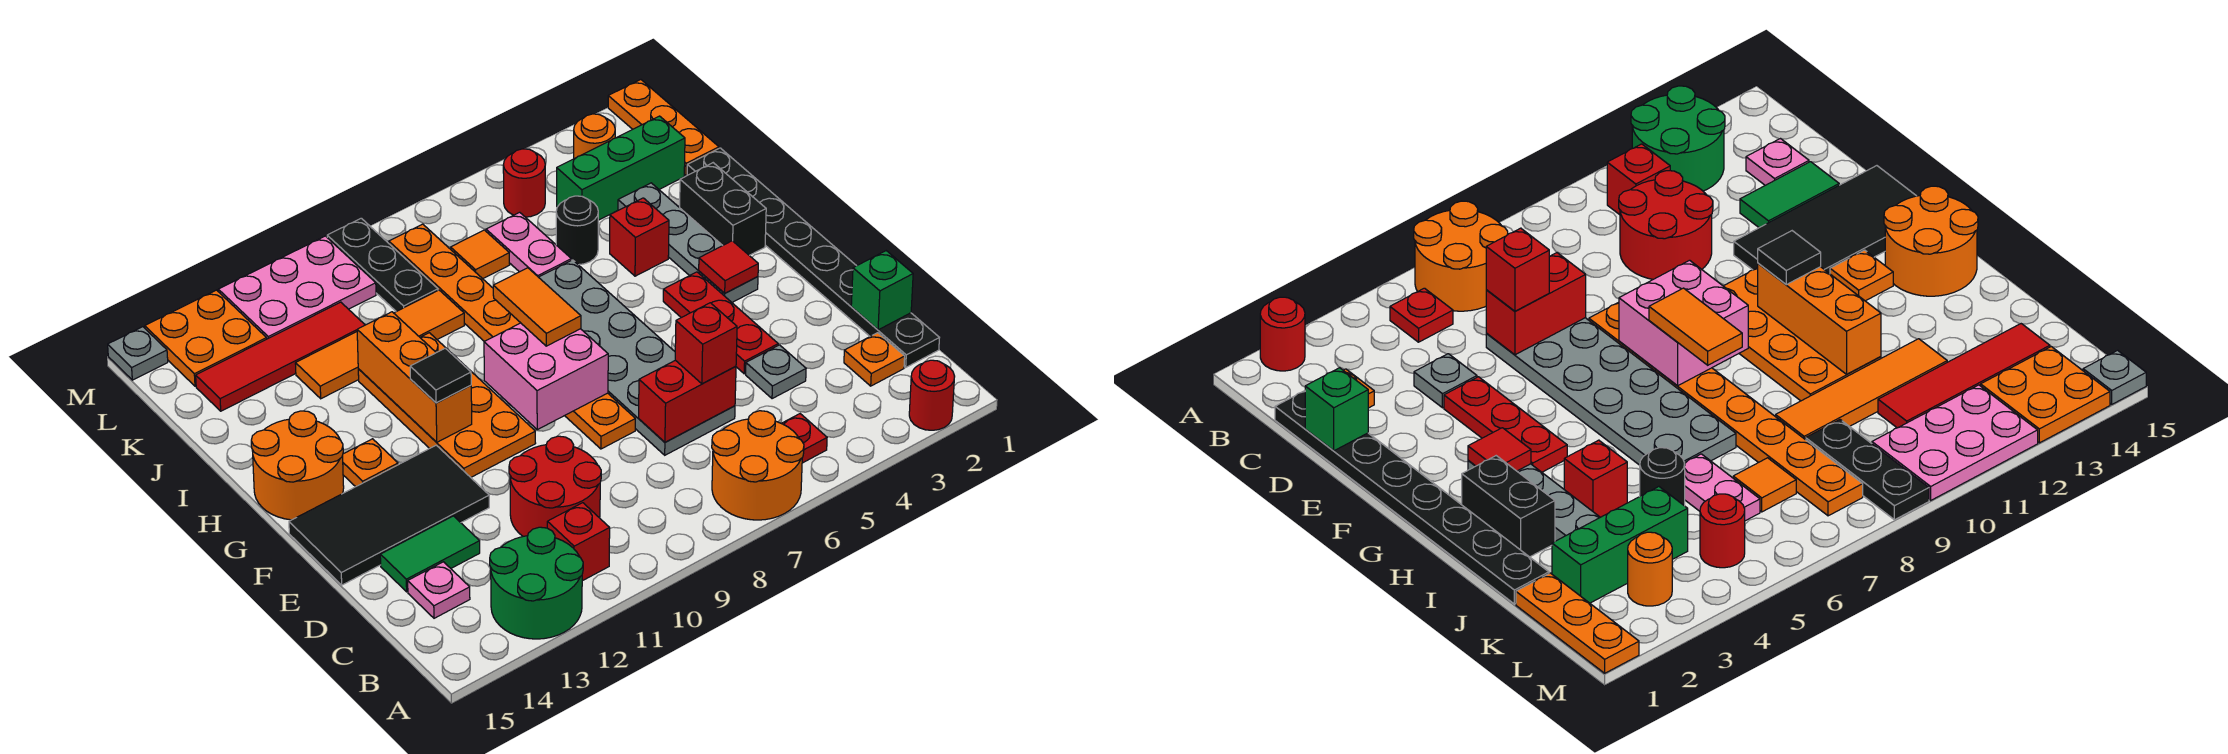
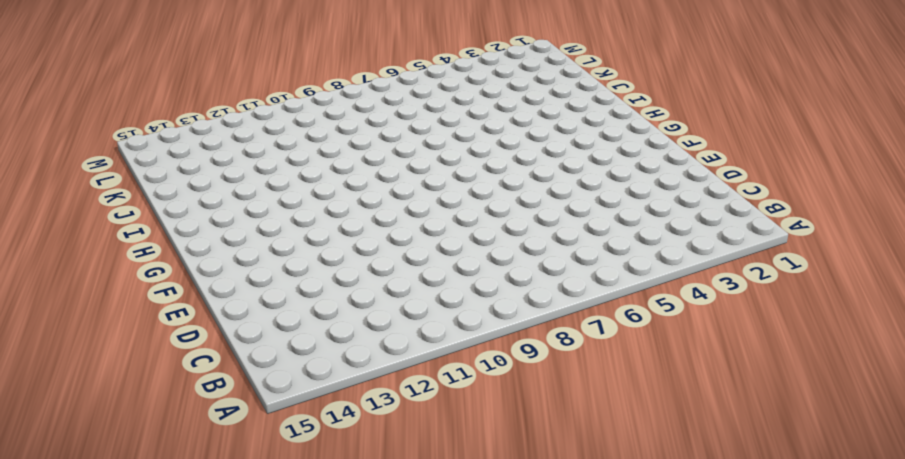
none -> red round brick A2 level 1
none -> orange round brick A6:B7 level 1
none -> green round brick A12:B13 level 1
none -> red plate B5 level 1

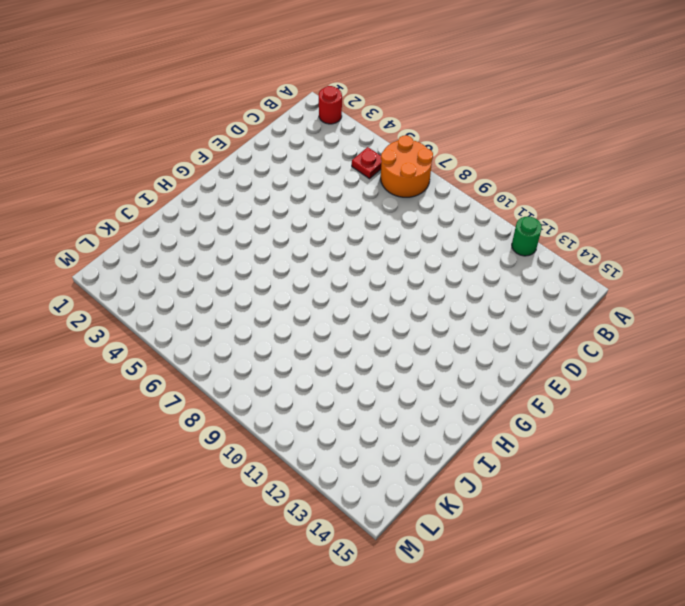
green round brick A12 level 1 -> green round brick A12:B13 level 1
none -> red brick B11 level 1
none -> black plate C1:J1 level 1
none -> orange plate C2 level 1
none -> red round brick C10:D11 level 1

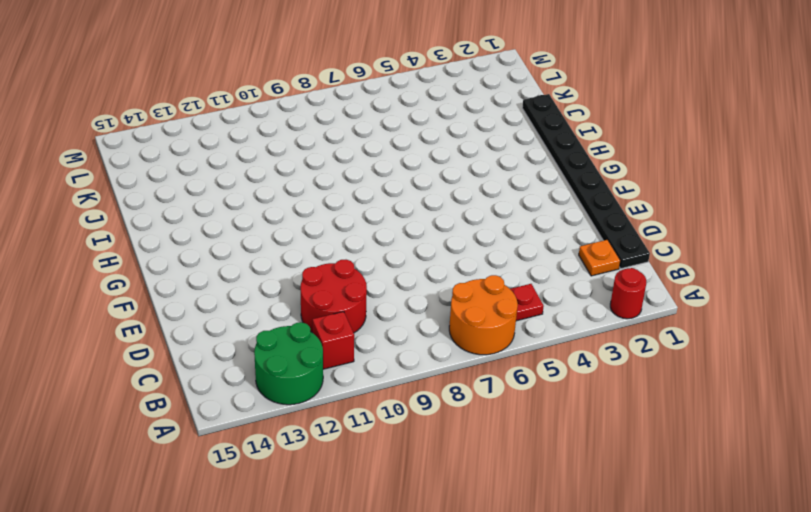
none -> pink plate C14 level 1
none -> grey plate D4 level 1
none -> grey plate D6:I7 level 1
none -> green tile D13:D14 level 1

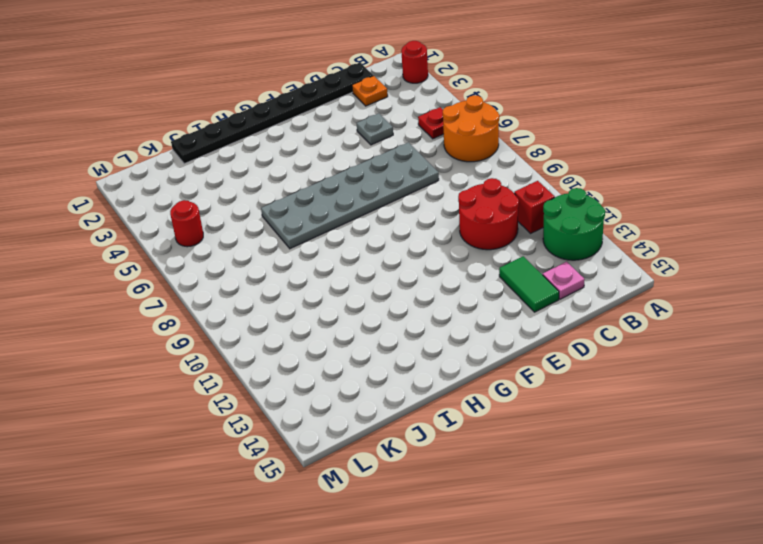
none -> red plate E4:G4 level 1
none -> orange plate E8:L8 level 1
none -> black tile E12:F15 level 1
none -> orange plate F10:I11 level 1

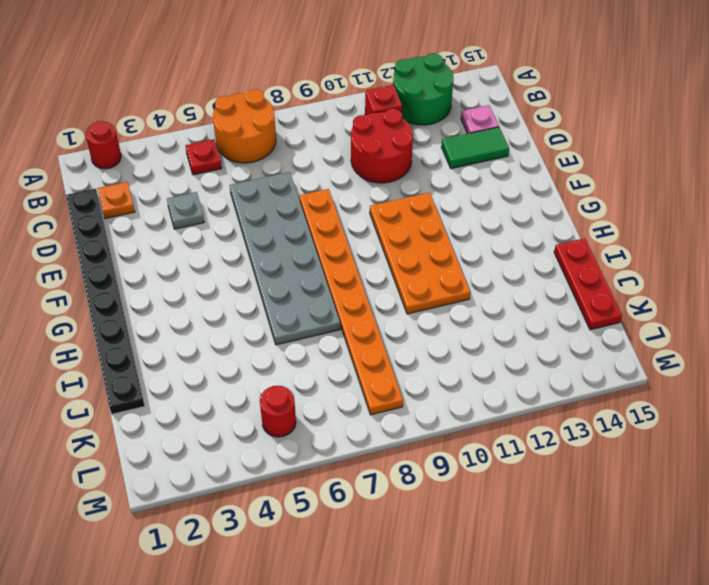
red plate I15:K15 level 1 -> red plate E4:G4 level 1
none -> black tile E12:F15 level 1
none -> grey plate G3:J3 level 1
none -> orange plate G13 level 1
none -> orange round brick G14:H15 level 1

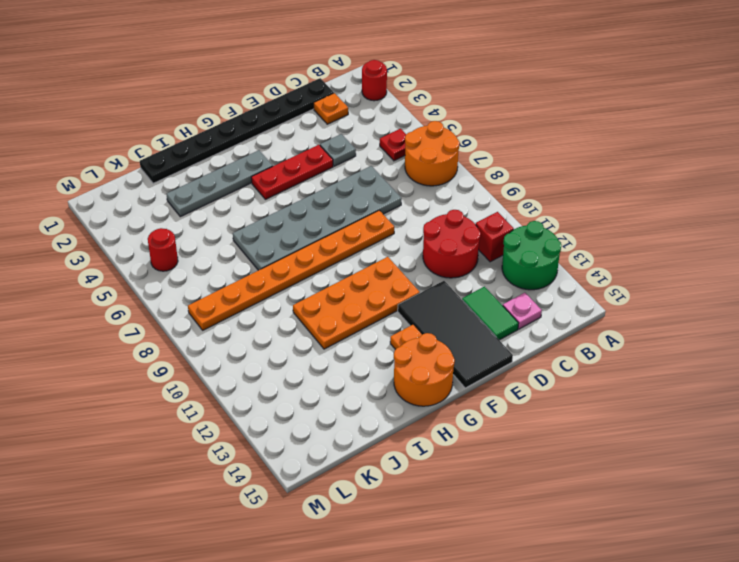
none -> black brick H2:I2 level 1
none -> red brick I4 level 1
none -> black round brick J5 level 1
none -> pink plate J6:K6 level 1

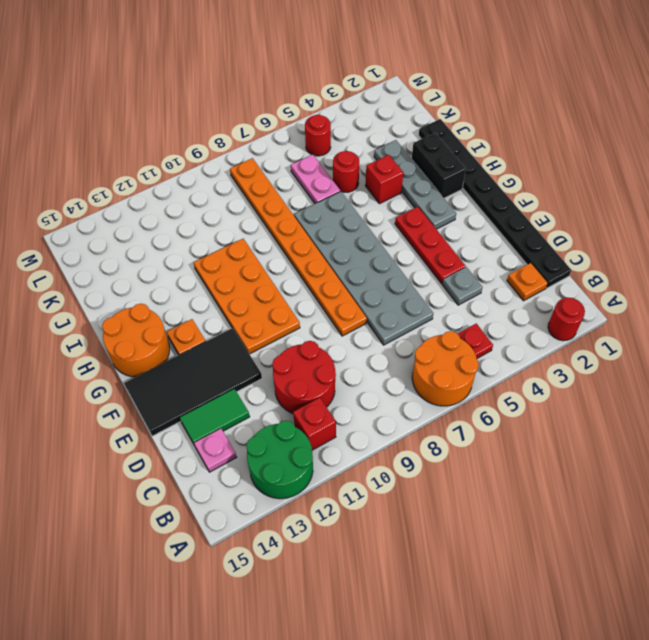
red round brick J5 level 1 -> black round brick J5 level 1
none -> orange tile J9:J12 level 1
none -> orange plate K1:M1 level 1
none -> green brick K2:K4 level 1
none -> orange tile K7 level 1

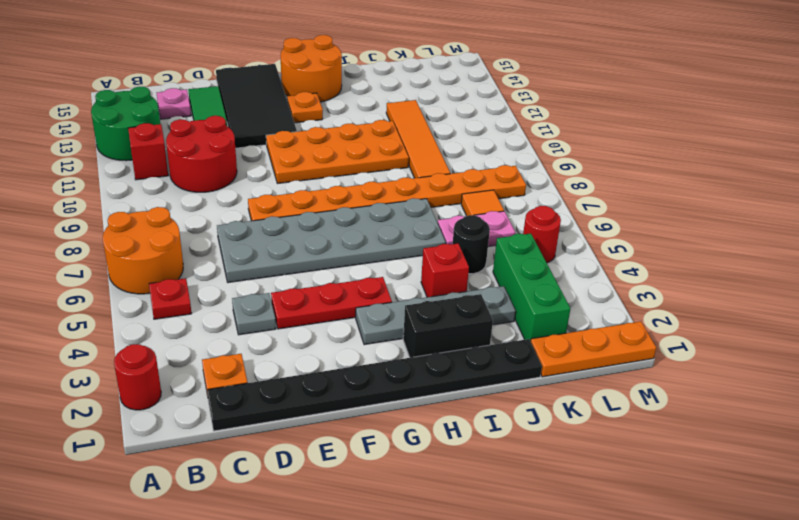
none -> black plate K9:M9 level 1
none -> red tile K11:K14 level 1
none -> orange round brick L3 level 1
none -> pink plate L10:M12 level 1

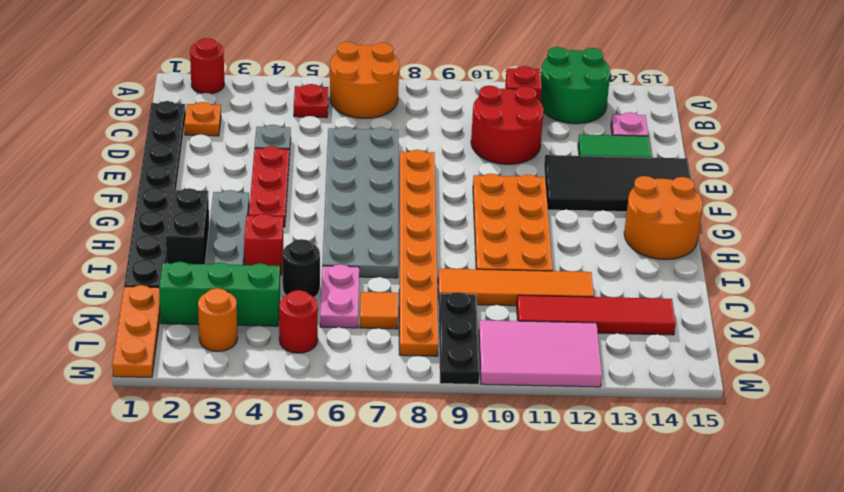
pink tile L10:M12 level 1 -> pink plate L10:M12 level 1
none -> orange plate G13 level 1
none -> orange plate L13:M14 level 1
none -> grey plate M15 level 1
none -> green brick D1 level 2

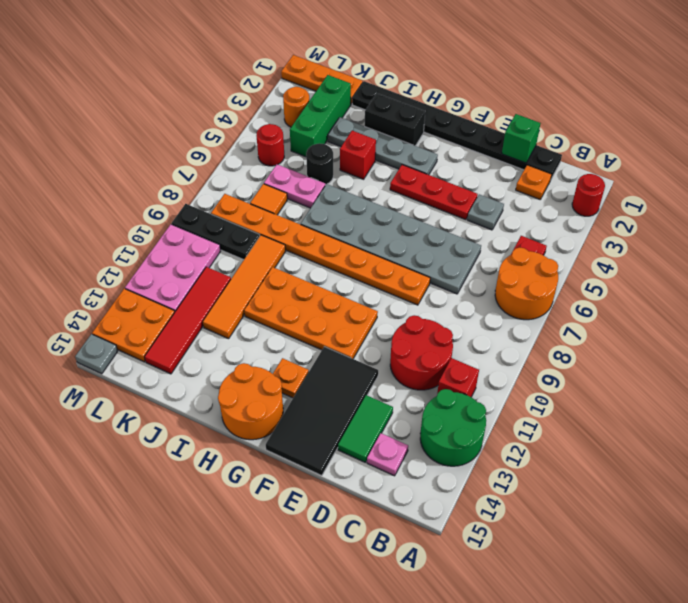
none -> red brick D6:D7 level 2
none -> pink brick F8:G9 level 2
none -> red tile G3 level 2
none -> orange brick G11:I11 level 2

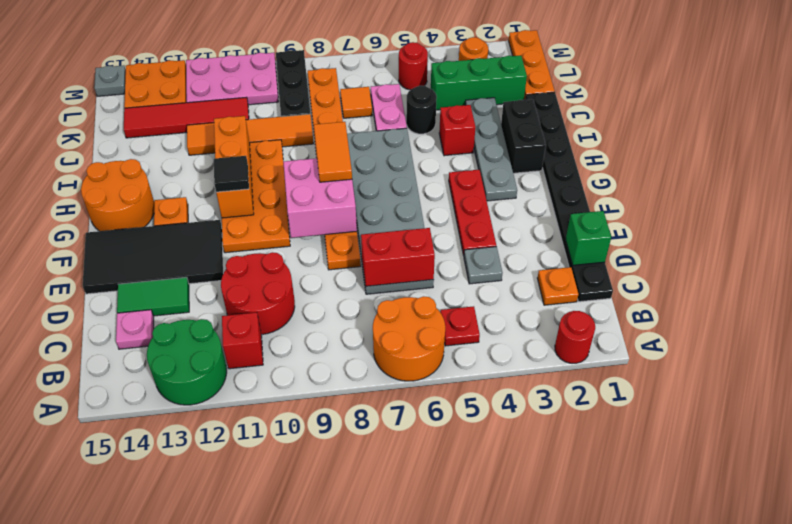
none -> red tile G3 level 2
none -> red brick D6 level 3

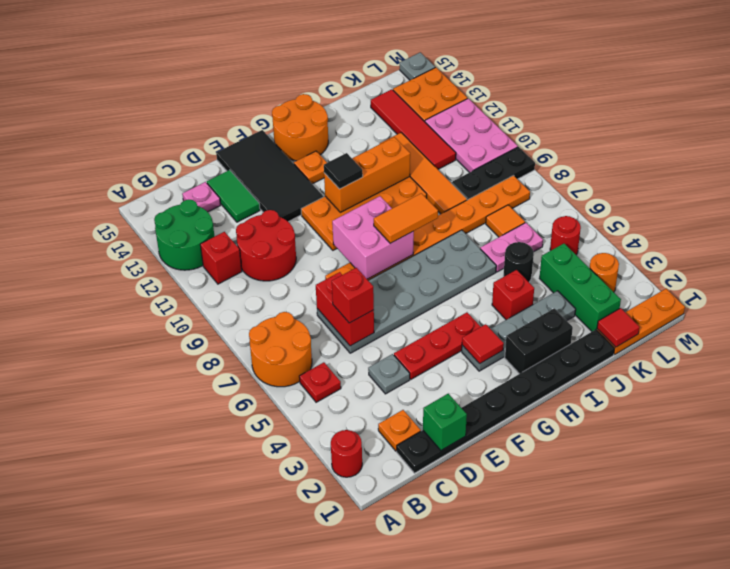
red tile K1 level 2 -> none

